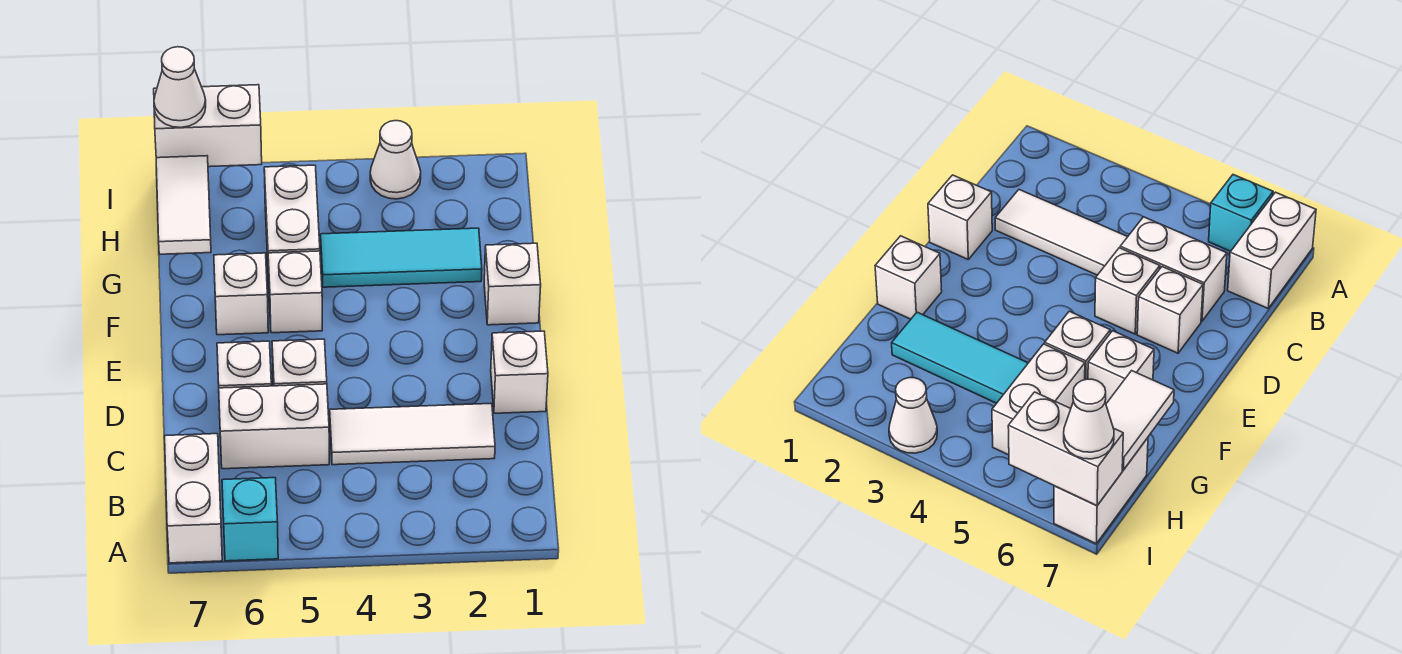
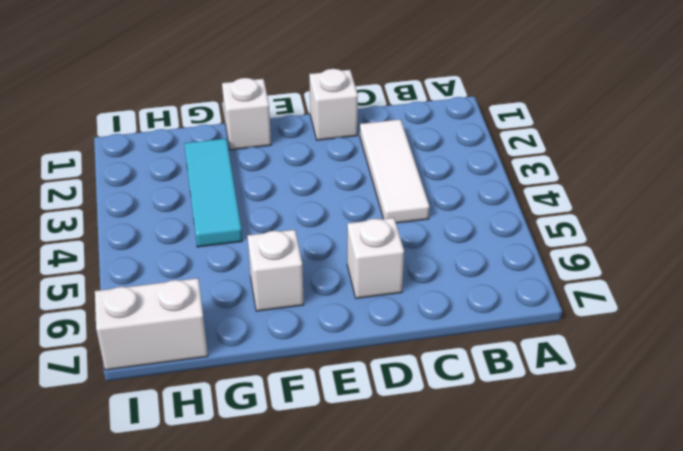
none -> cyan brick A6 level 1
none -> white brick A7:B7 level 1
none -> white brick C5:C6 level 1

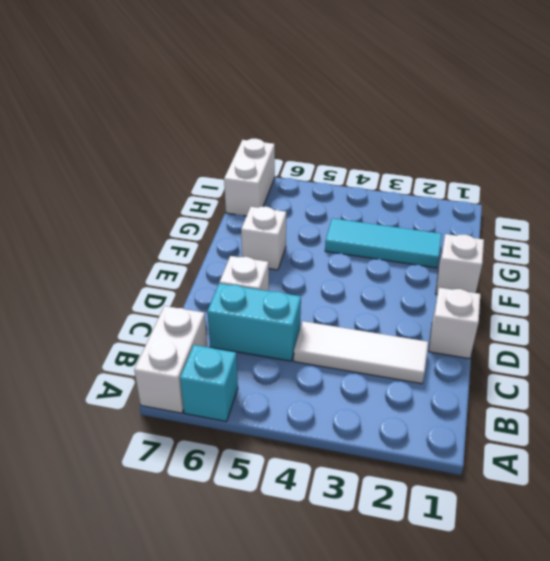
cyan brick C5:C6 level 1 -> white brick C5:C6 level 1
none -> white brick D5 level 1
none -> white brick F5 level 1
none -> white brick G5:H5 level 1

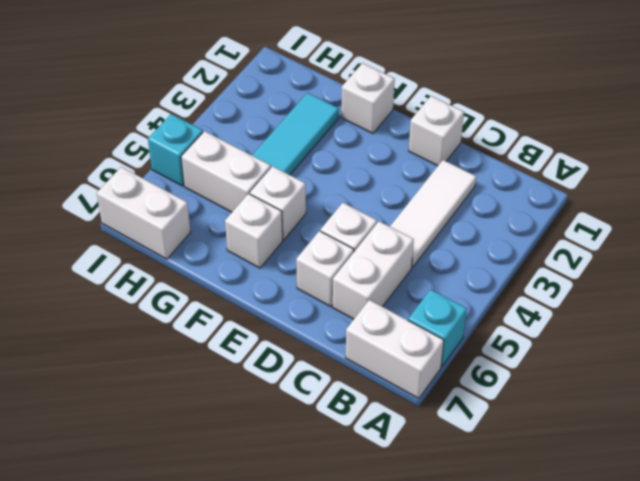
cyan brick I5 level 1 -> none
none -> white cone I3 level 1
none -> white tile G7:H7 level 2
none -> white brick I6:I7 level 2

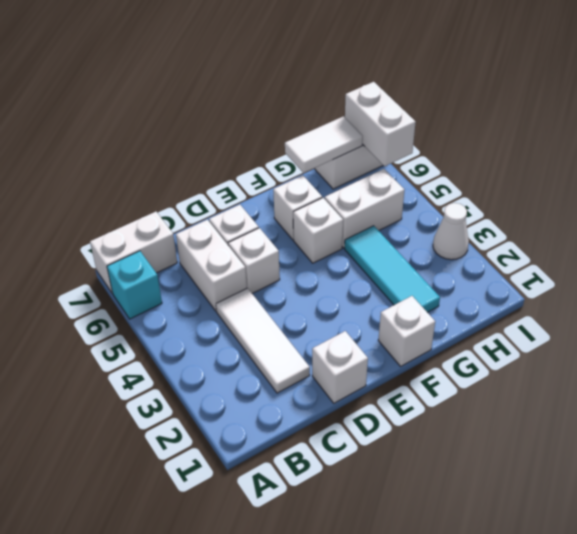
none -> white cone I7 level 3

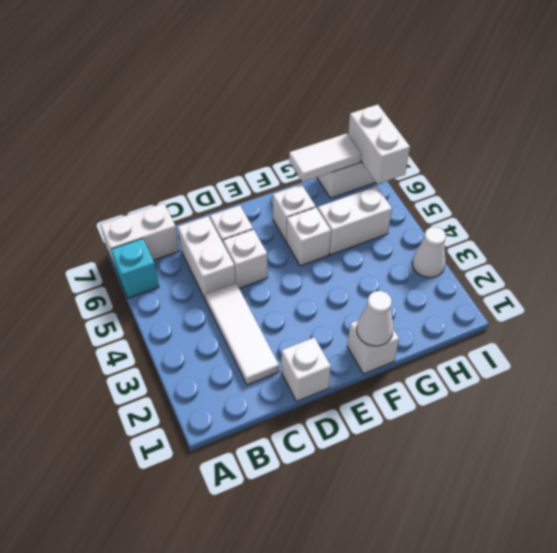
white cone F1 level 2 -> white cone I7 level 3
none -> cyan tile G2:G4 level 1

